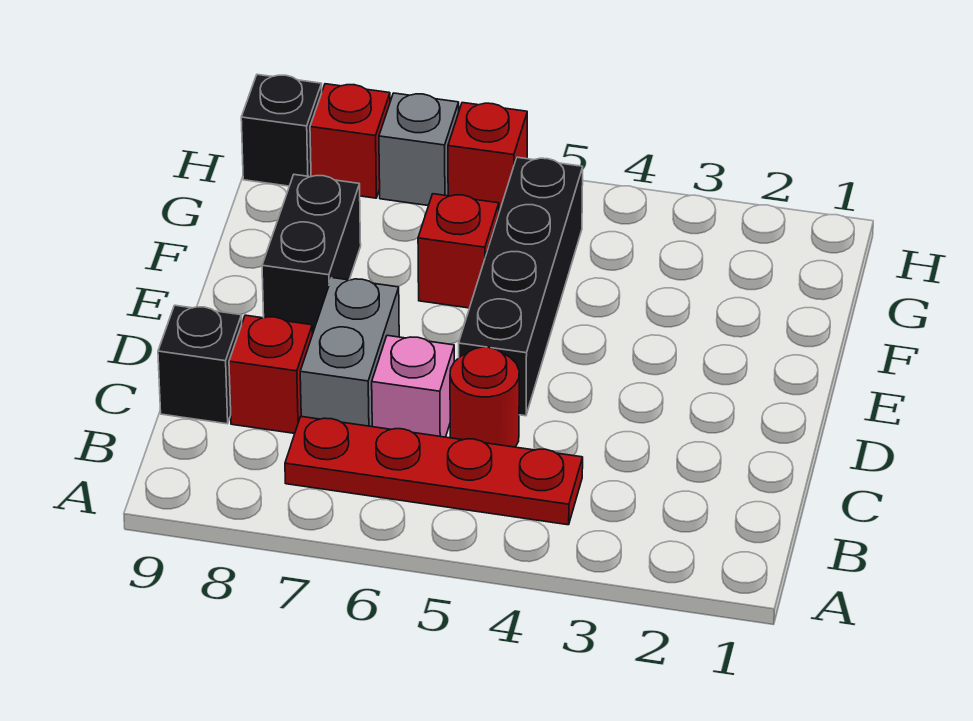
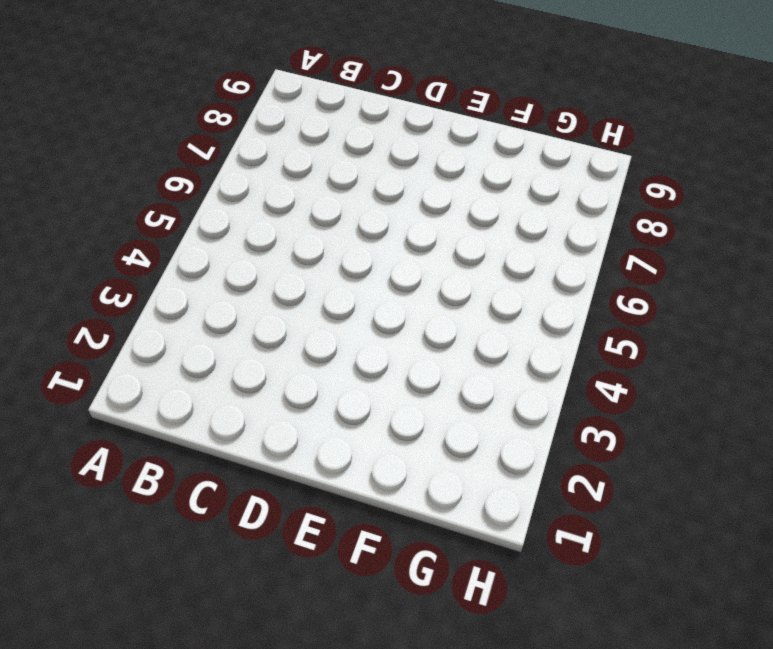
none -> red plate B4:B7 level 1
none -> red round brick C5 level 1
none -> pink brick C6 level 1

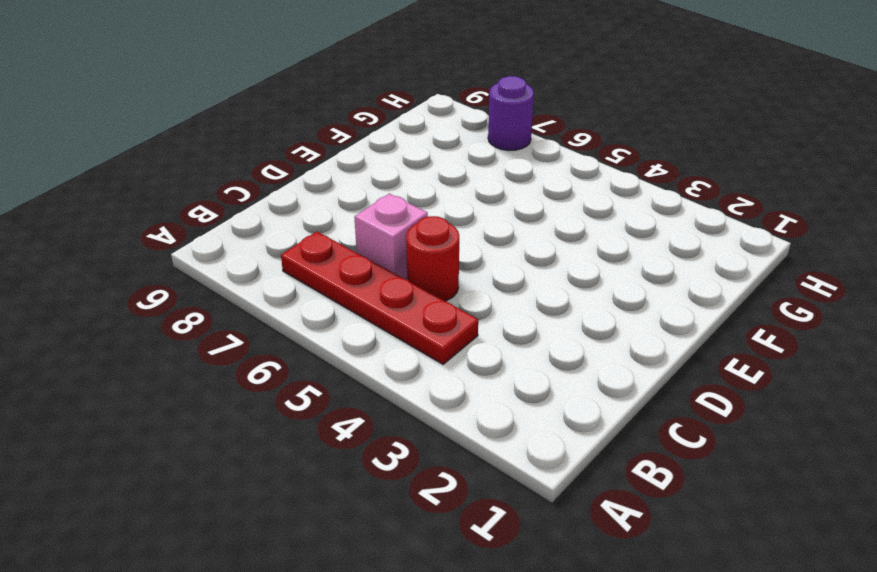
purple round brick H7 level 1 -> grey brick H7 level 1
none -> grey brick C7:D7 level 1
none -> red brick C8 level 1
none -> black brick C9 level 1

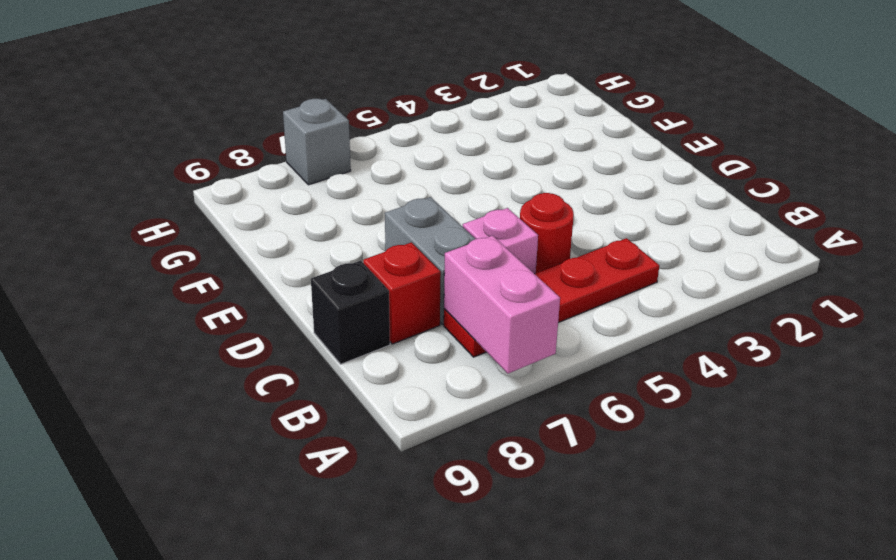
pink brick A7:B7 level 2 -> none
none -> black brick D5:G5 level 1
none -> black brick E8:F8 level 1
none -> red brick F6 level 1

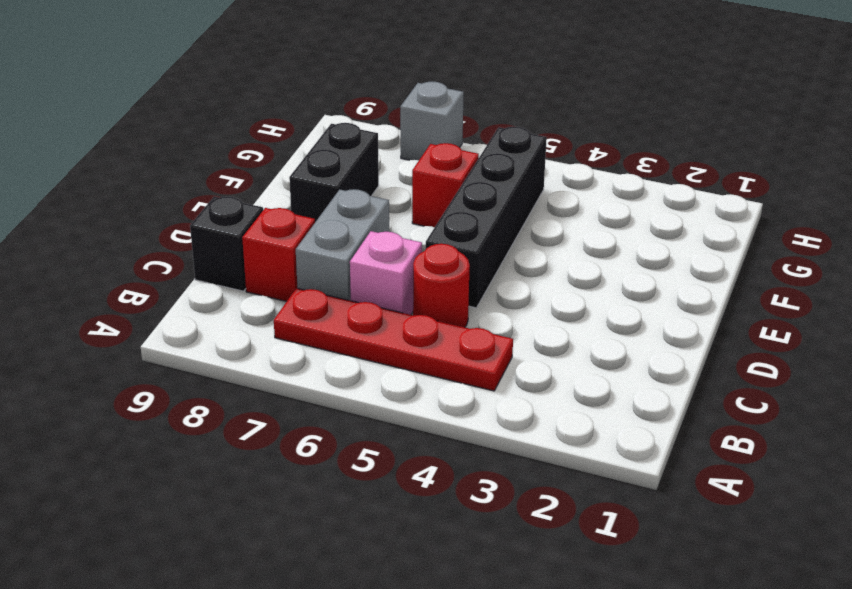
none -> red brick H6 level 1
none -> red brick H8 level 1
none -> black brick H9 level 1

